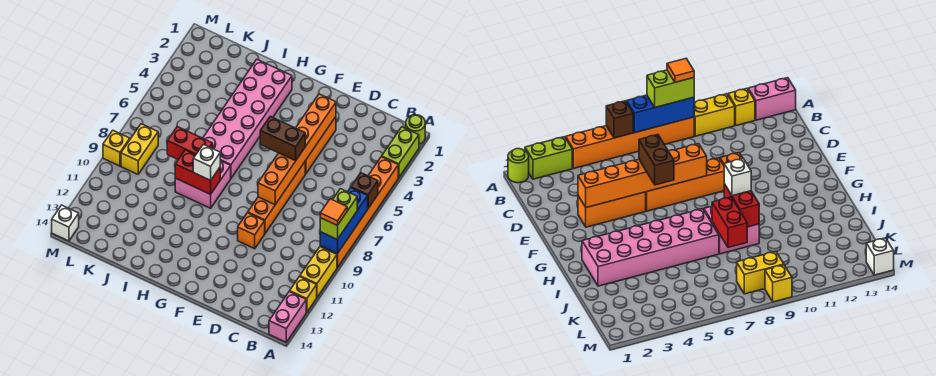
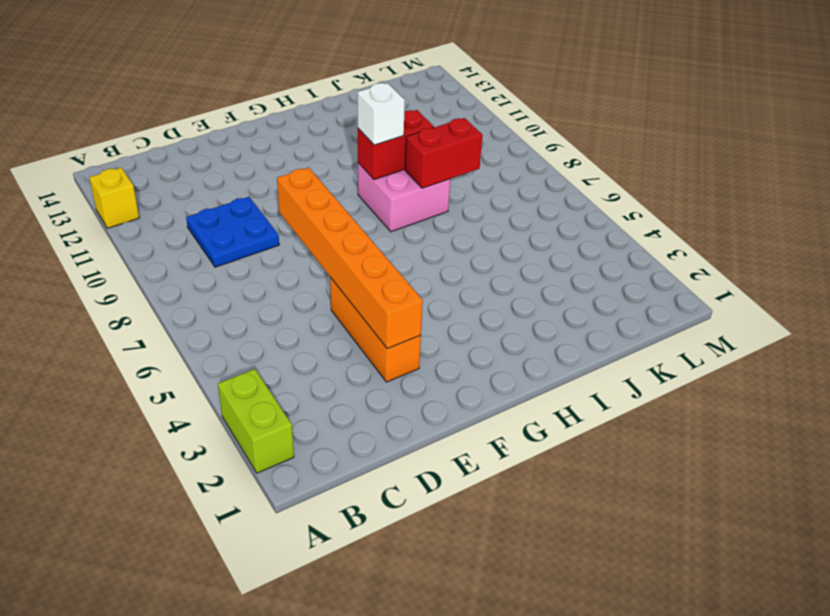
blue plate C9:D10 level 1 -> none
none -> lime round brick A1 level 1
none -> orange brick A4:A9 level 1
none -> yellow brick A10:A11 level 1

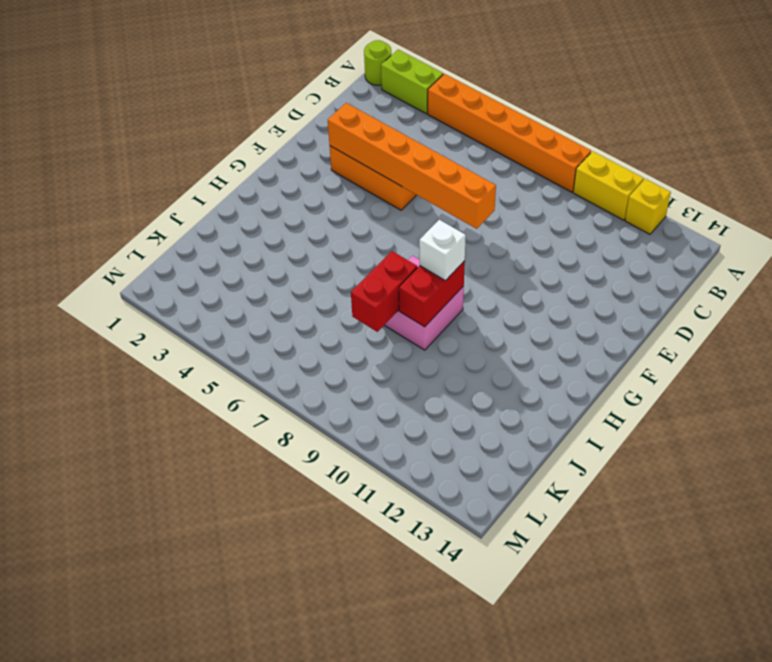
none -> pink brick A13:A14 level 1
none -> orange brick E6:E9 level 1
none -> orange brick E10 level 1

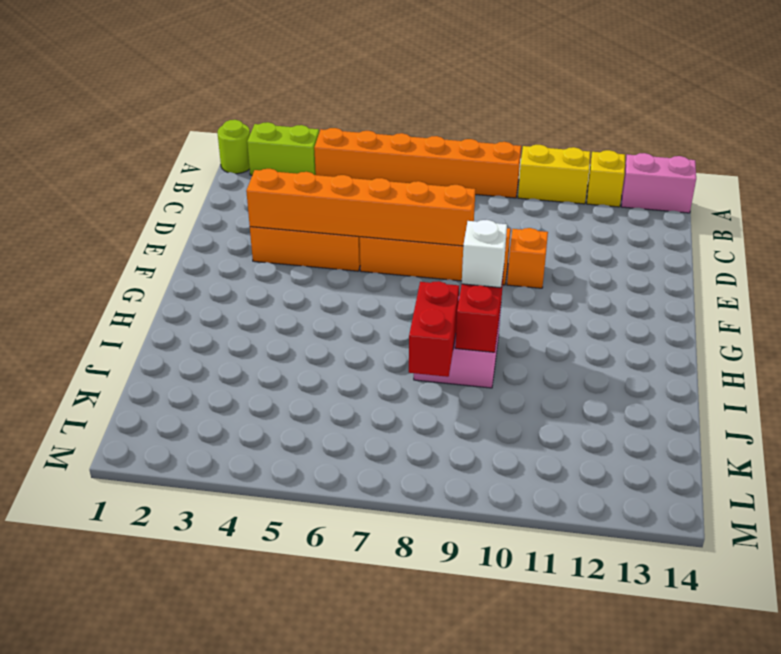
none -> pink brick H2:I7 level 1
none -> yellow brick L8:L9 level 1
none -> yellow brick M9 level 1

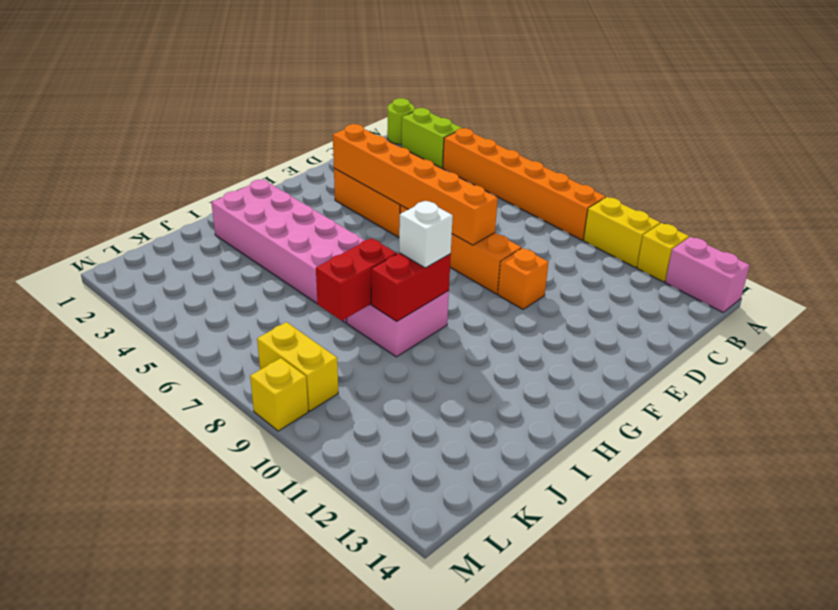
none -> white brick M14 level 1
none -> brown brick A6 level 2
none -> blue brick A7:A9 level 2

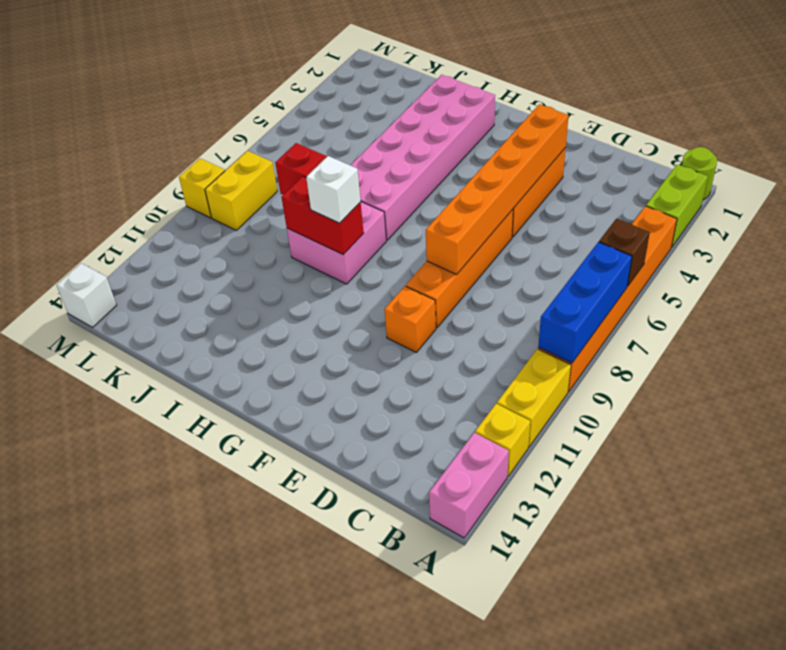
none -> lime brick A8:A9 level 3
none -> brown brick E6:F6 level 3
none -> orange tile A9 level 4

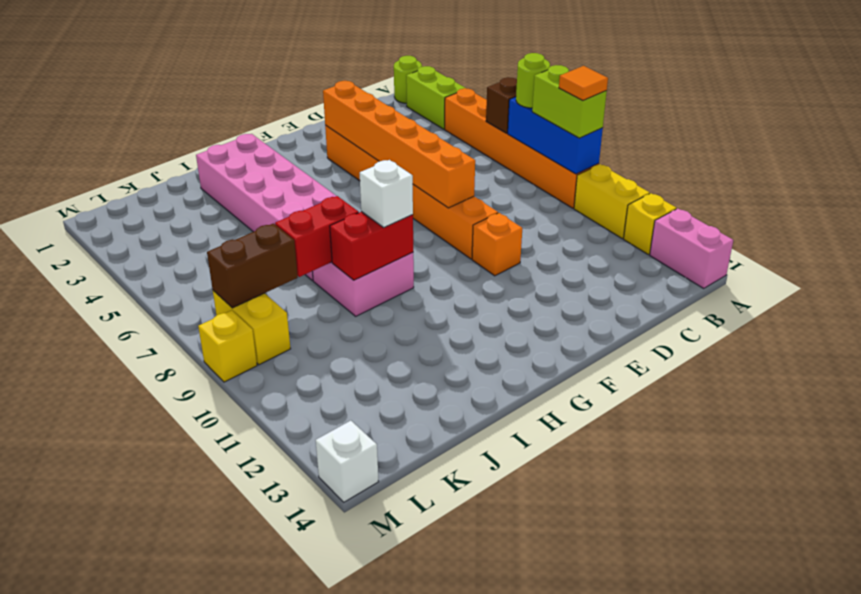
lime round brick A7 level 3 -> none
brown brick K8:L8 level 2 -> brown brick E6:F6 level 3

